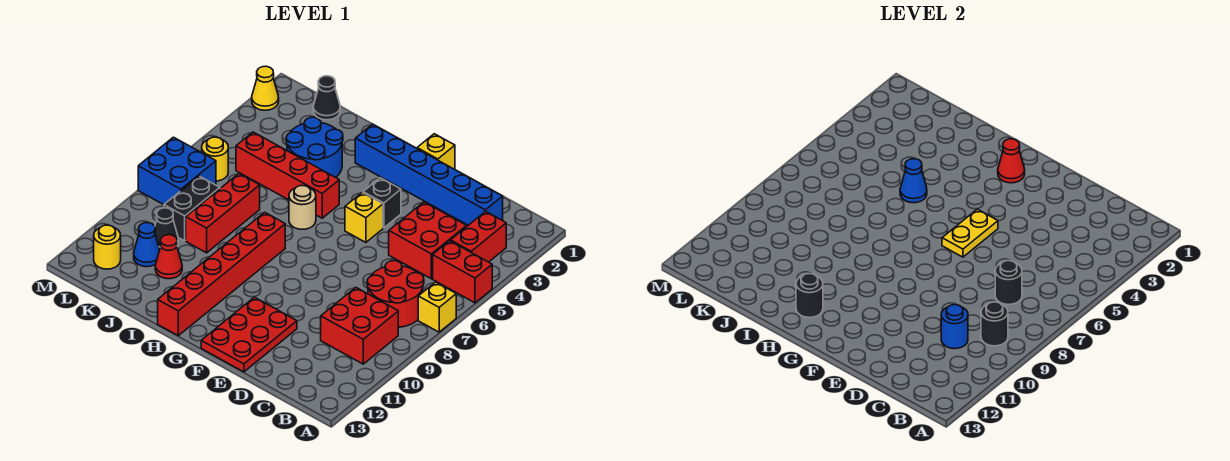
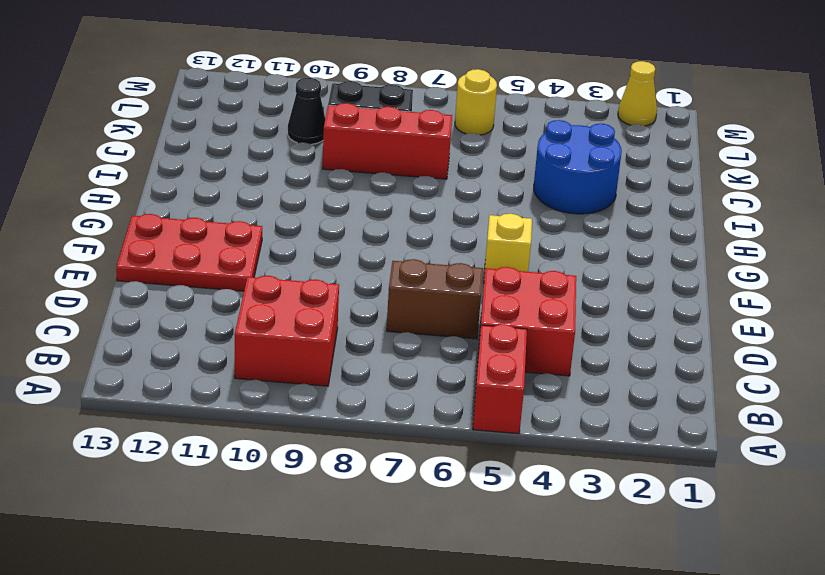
brown brick D6:D7 level 1 -> none
none -> yellow brick A7 level 1
none -> red brick B3:B4 level 1
none -> red round brick B7:C8 level 1
none -> blue brick C2:H2 level 1

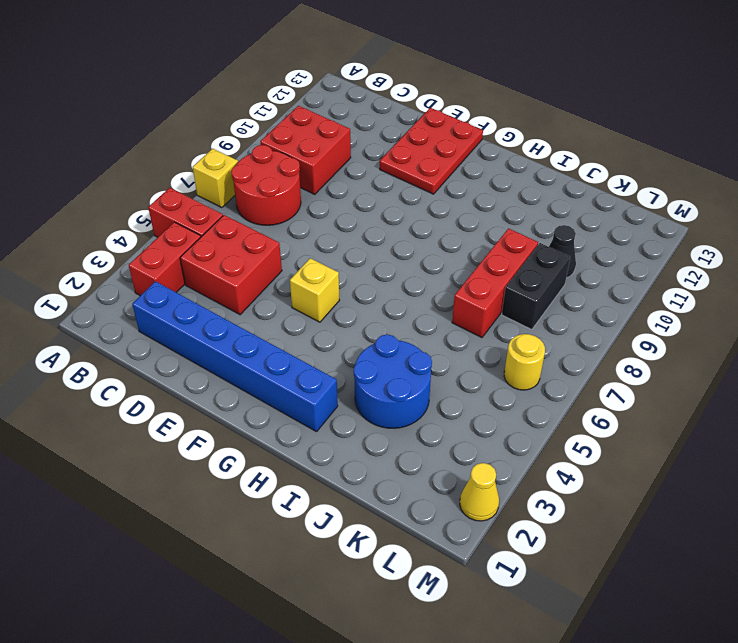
none -> yellow brick F1 level 1
none -> black brick F4 level 1
none -> red brick H5:K5 level 1
none -> tan round brick H6 level 1

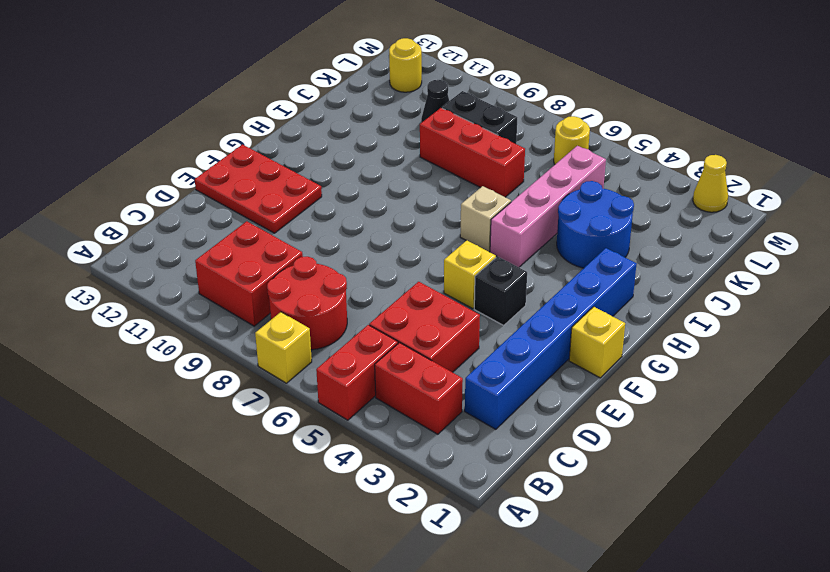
pink brick H5:K5 level 1 -> red brick H5:K5 level 1
tan brick H6 level 1 -> tan round brick H6 level 1
none -> red brick H8:H13 level 1
none -> red cone J11 level 1
none -> black cone K1 level 1
none -> blue cone K11 level 1

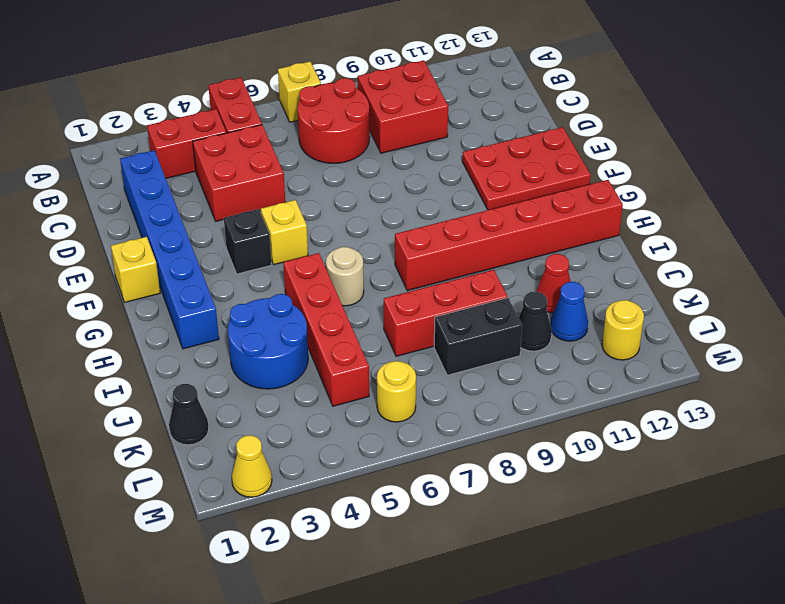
none -> blue brick L7:M8 level 1
none -> black round brick B9 level 2
none -> black round brick C7 level 2
none -> blue round brick C10 level 2

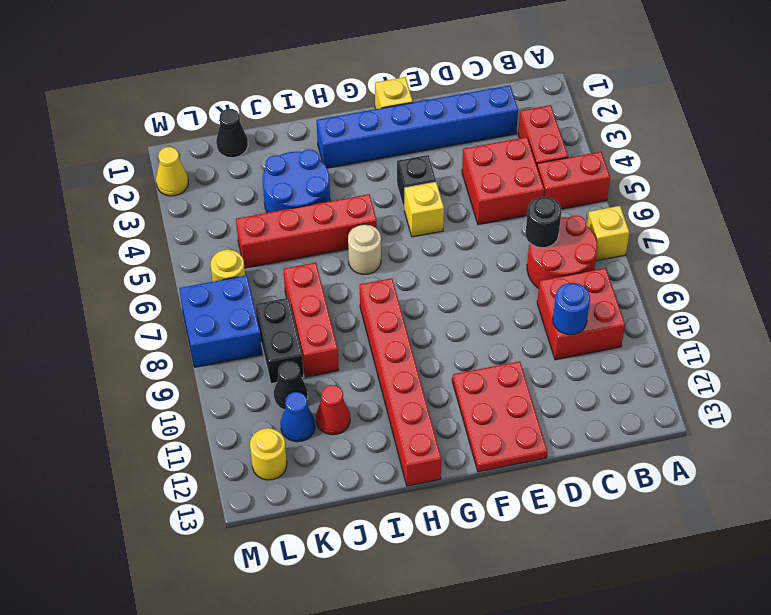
none -> black round brick B9 level 2
none -> yellow plate F5:F6 level 2
none -> red cone G2 level 2
none -> black round brick H12 level 2

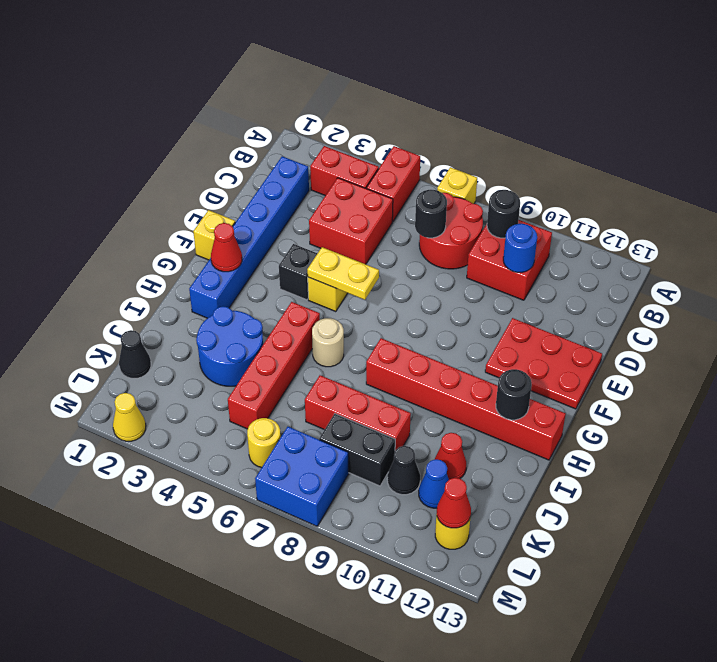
red cone L12 level 2 -> none
none -> blue cone I5 level 2

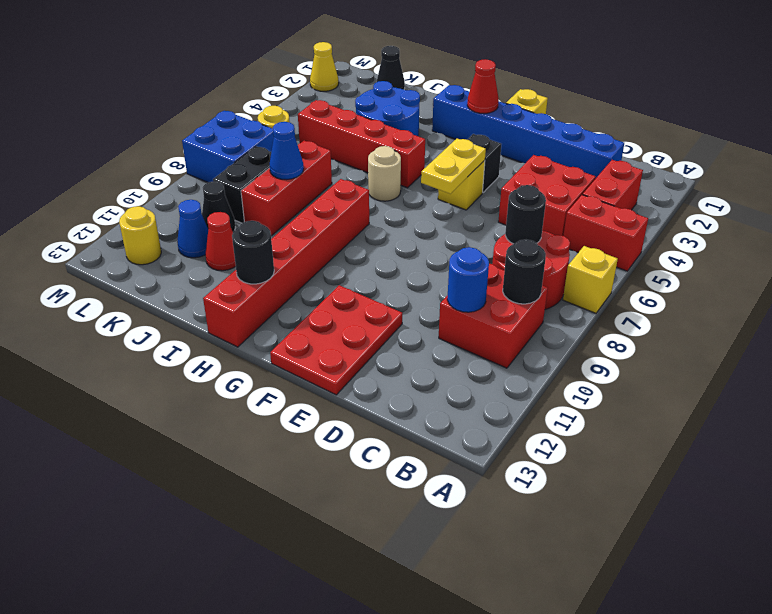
blue cone J8 level 2 -> blue cone I5 level 2

